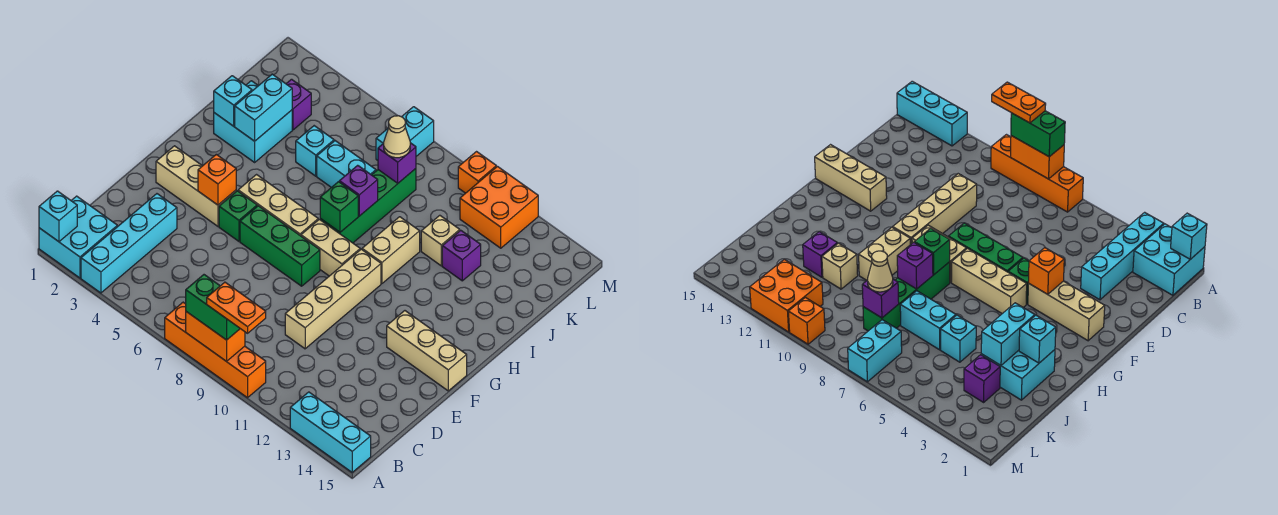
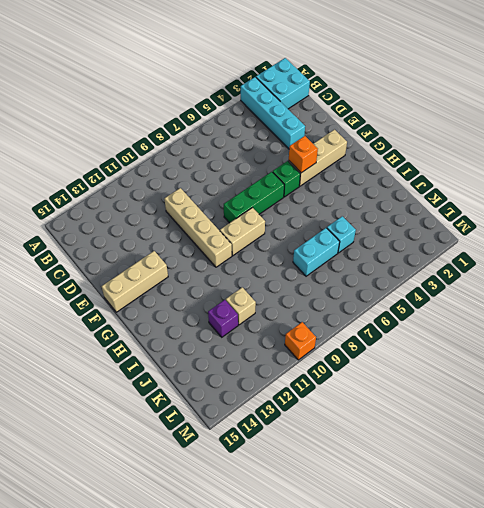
none -> orange brick A7:A10 level 1
none -> cyan brick A13:A15 level 1
none -> tan brick G5:G7 level 1
none -> green brick H8:K8 level 1

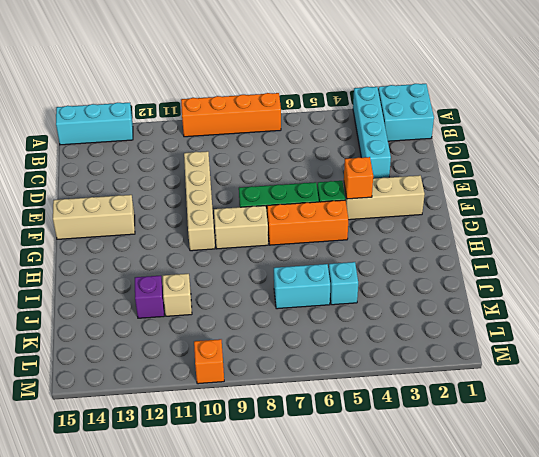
orange brick G5:G7 level 1 -> tan brick G5:G7 level 1
none -> green brick H8:K8 level 1
none -> tan brick H10:I10 level 1
none -> cyan brick I2:J3 level 1
none -> purple brick K3 level 1

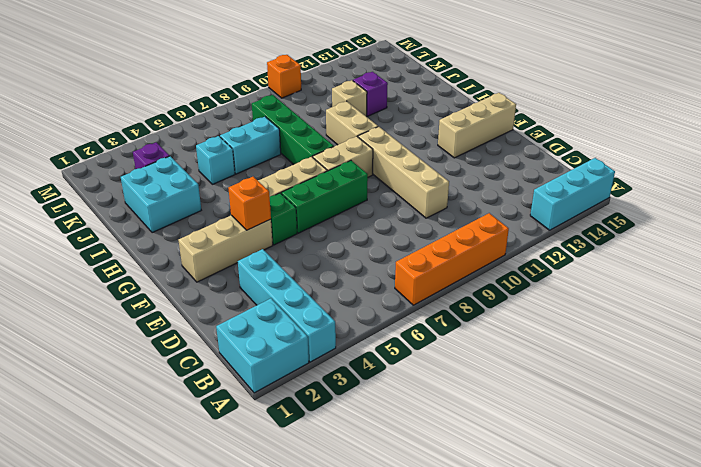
none -> cyan brick L7:M7 level 1
none -> orange brick L11:M12 level 1
none -> cyan brick A1 level 2
none -> orange brick A8:A9 level 2

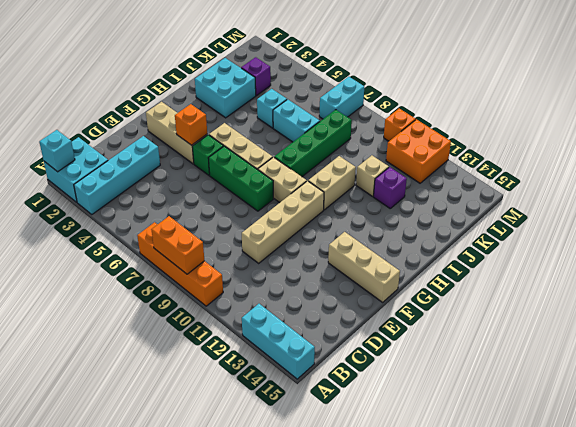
none -> green brick H8 level 2
none -> cyan brick I2 level 2
none -> cyan brick I3:J3 level 2
none -> purple brick I8 level 2

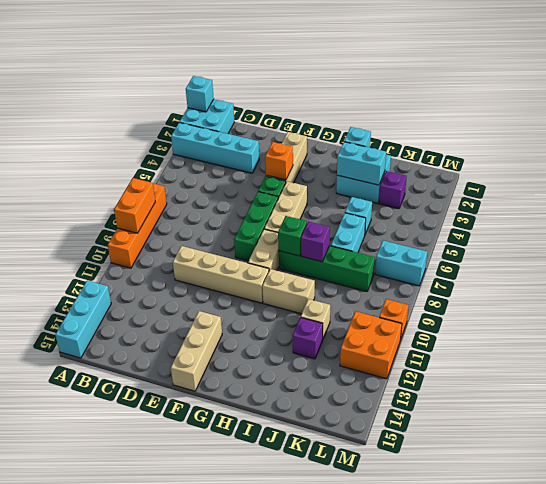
none -> purple brick K8 level 2
none -> green brick A8:A9 level 3
none -> tan cone K8 level 3
none -> orange plate A9:A10 level 4

